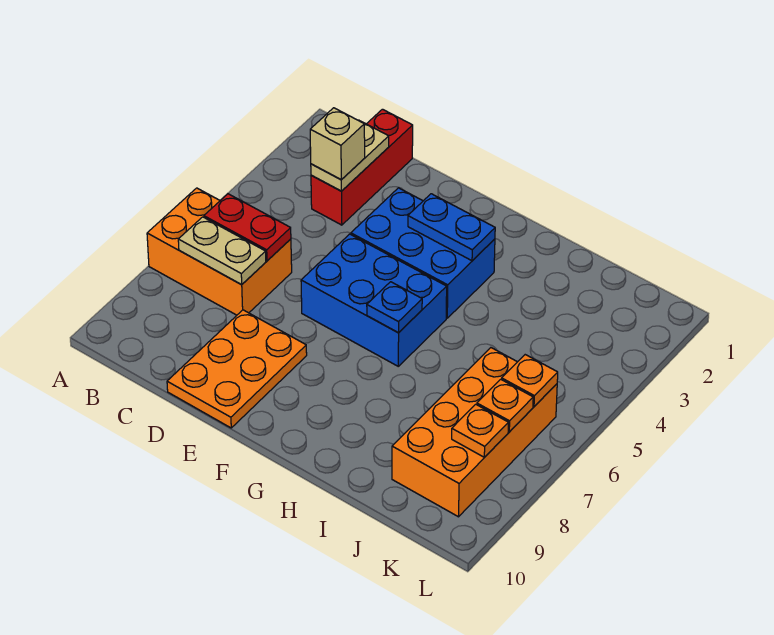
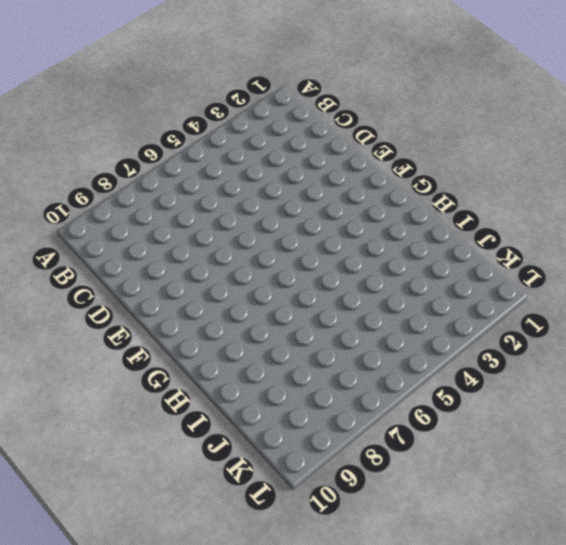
none -> orange brick A6:C7 level 1
none -> red brick C1:C3 level 1
none -> orange plate D8:E10 level 1

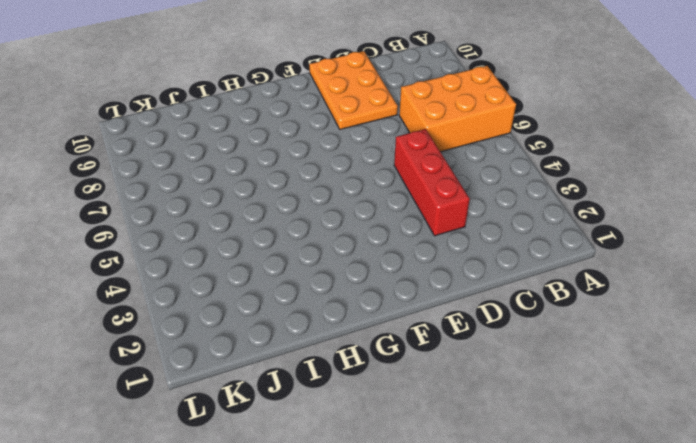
red brick D3:D5 level 1 -> red brick C1:C3 level 1
none -> blue brick E3:G4 level 1
none -> blue brick E5:G6 level 1
none -> orange brick J6:K9 level 1

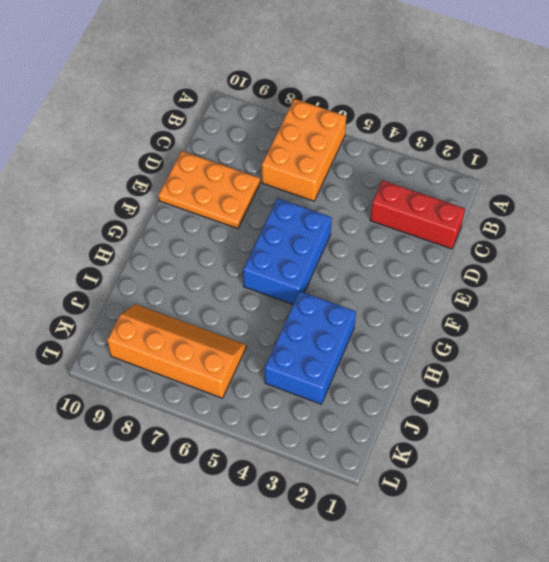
blue brick H3:J4 level 1 -> blue brick E3:G4 level 1
orange slope J6:K9 level 1 top K -> orange brick J6:K9 level 1
none -> red plate B6:C6 level 2
none -> tan plate B7:C7 level 2
none -> tan plate C2:C3 level 2

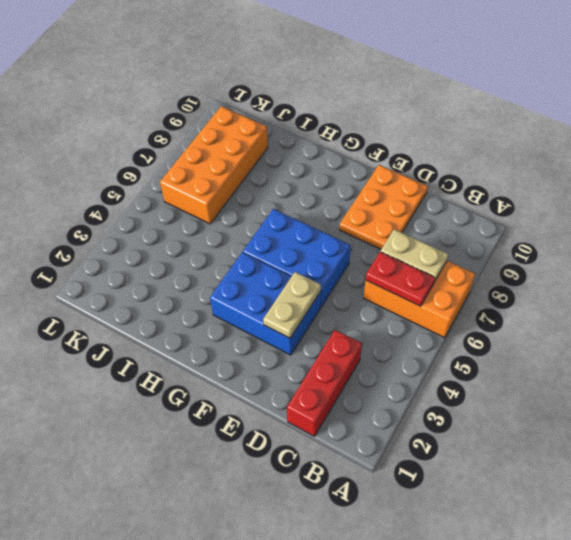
tan plate E3:E4 level 2 -> tan plate C2:C3 level 2
none -> blue plate F3:G3 level 2
none -> blue plate G6 level 2
none -> orange plate K6 level 2

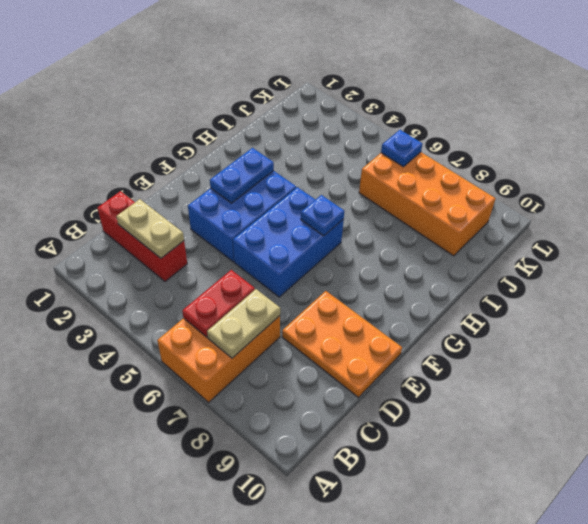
blue plate K6 level 2 -> orange plate K6 level 2
none -> orange plate K7 level 2
none -> orange plate K8 level 2
none -> tan brick C3 level 3

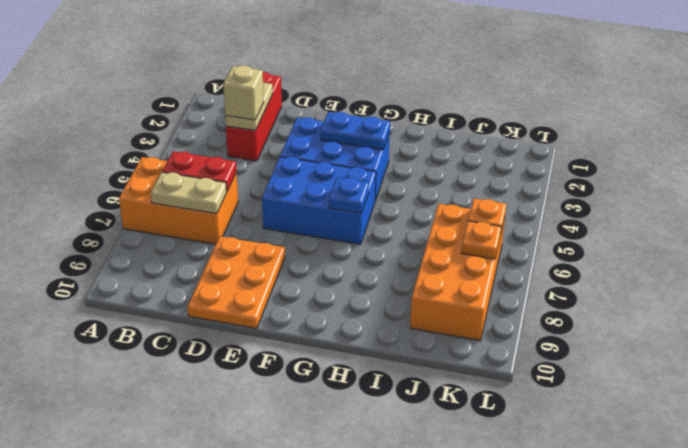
none -> orange plate K8 level 2

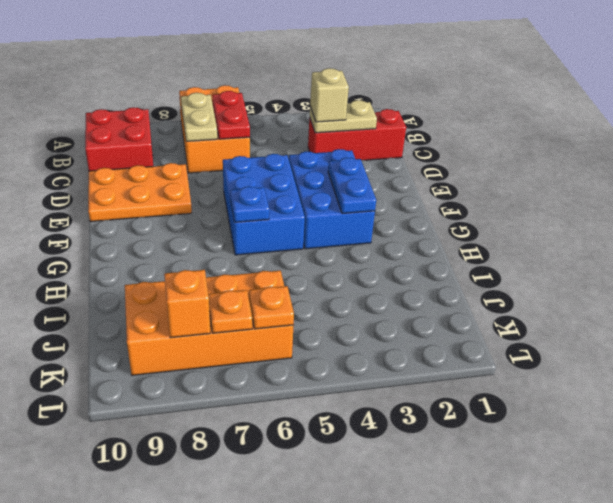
red brick B9:C10 level 1 -> none
orange brick K8 level 2 -> orange plate K8 level 2

